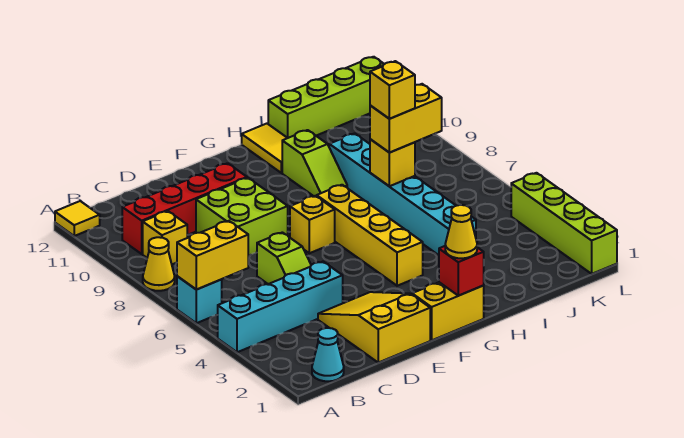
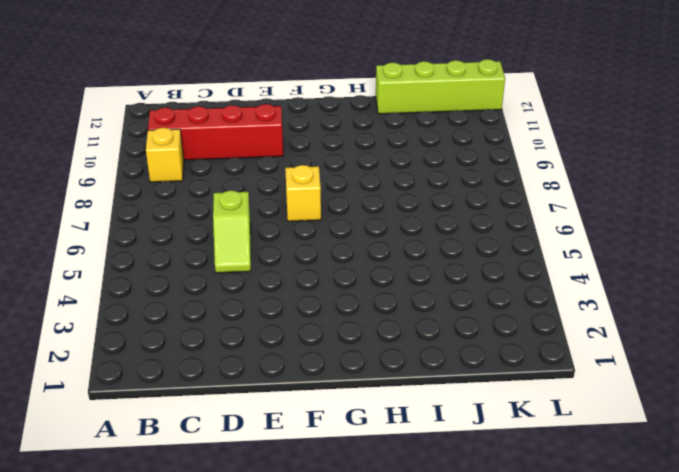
none -> cyan brick A4:D4 level 1
none -> cyan brick A6 level 1
none -> yellow cone A8 level 1

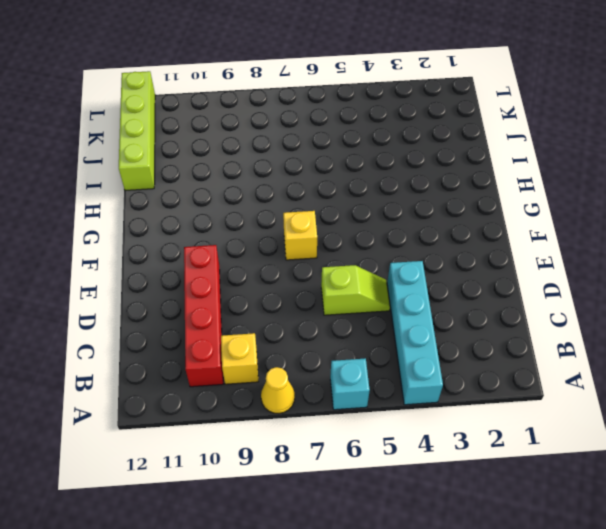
none -> yellow tile A12 level 1
none -> cyan cone B1 level 1
none -> yellow slope D1:E3 level 1 top 1

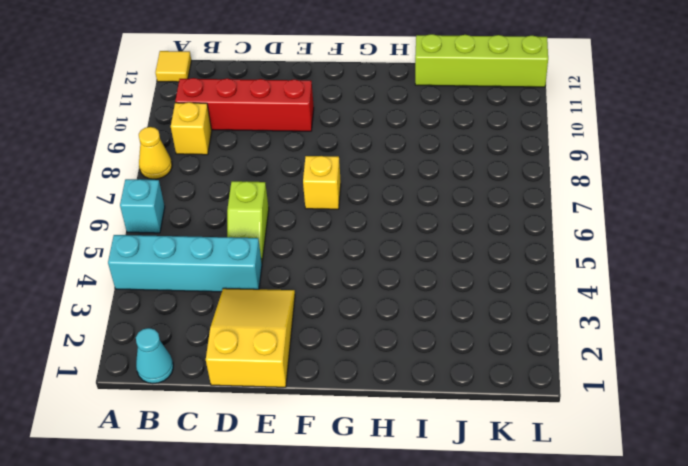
none -> lime brick D8:E9 level 1
none -> yellow brick F1:G1 level 1
none -> yellow brick G4:G7 level 1

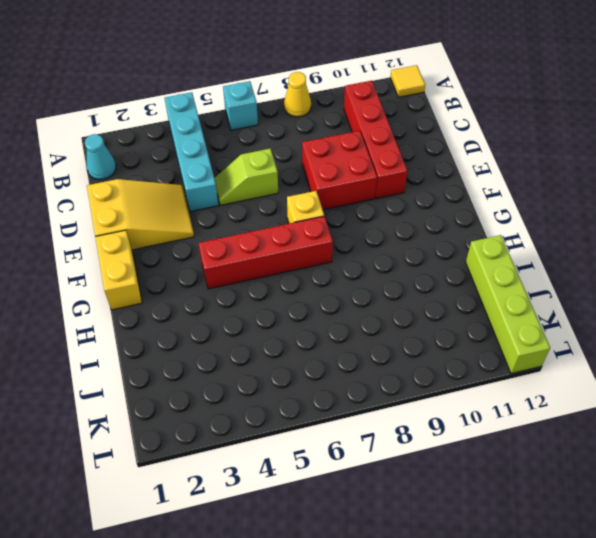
red brick D8:E9 level 1 -> lime brick D8:E9 level 1
red brick G4:G7 level 1 -> yellow brick G4:G7 level 1
none -> yellow brick B9 level 1
none -> lime slope H9:H10 level 1 top 10
none -> yellow tile H11:H12 level 1

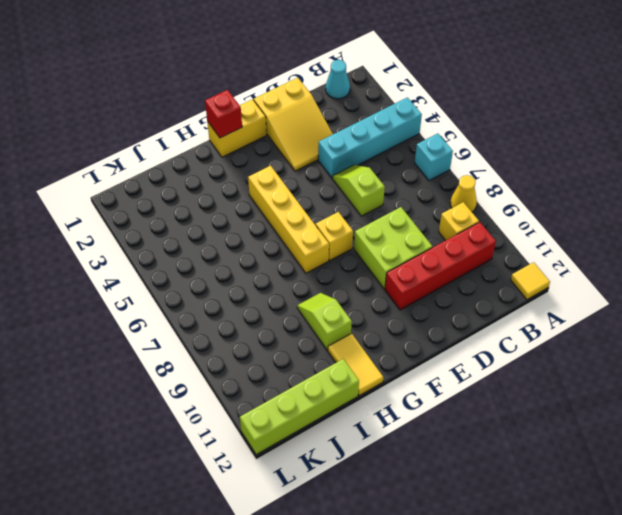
none -> cyan brick I4:I9 level 1
none -> lime brick L1:L4 level 1
none -> yellow brick A6:B6 level 2

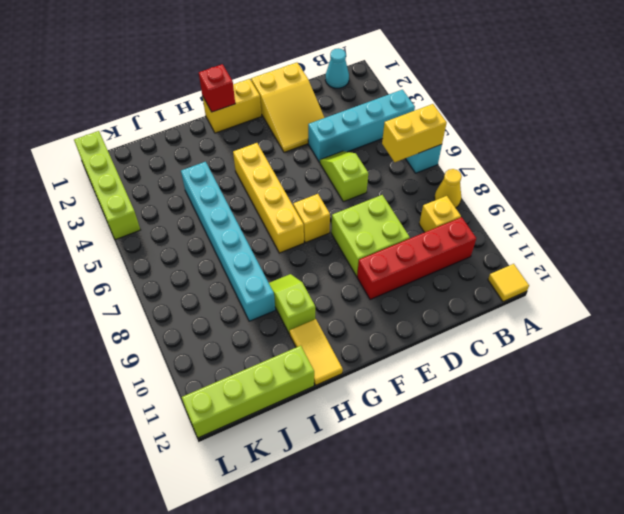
none -> yellow brick I7 level 2
none -> yellow cone G1 level 3
none -> yellow brick I7:J7 level 3

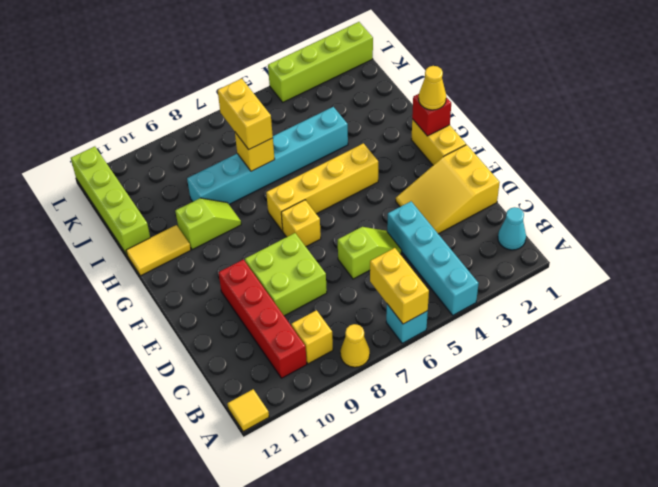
none -> yellow brick I7 level 4

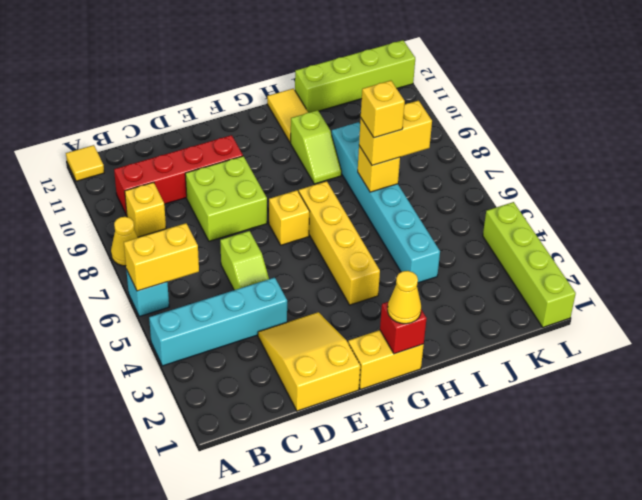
none -> cyan cone B1 level 1

